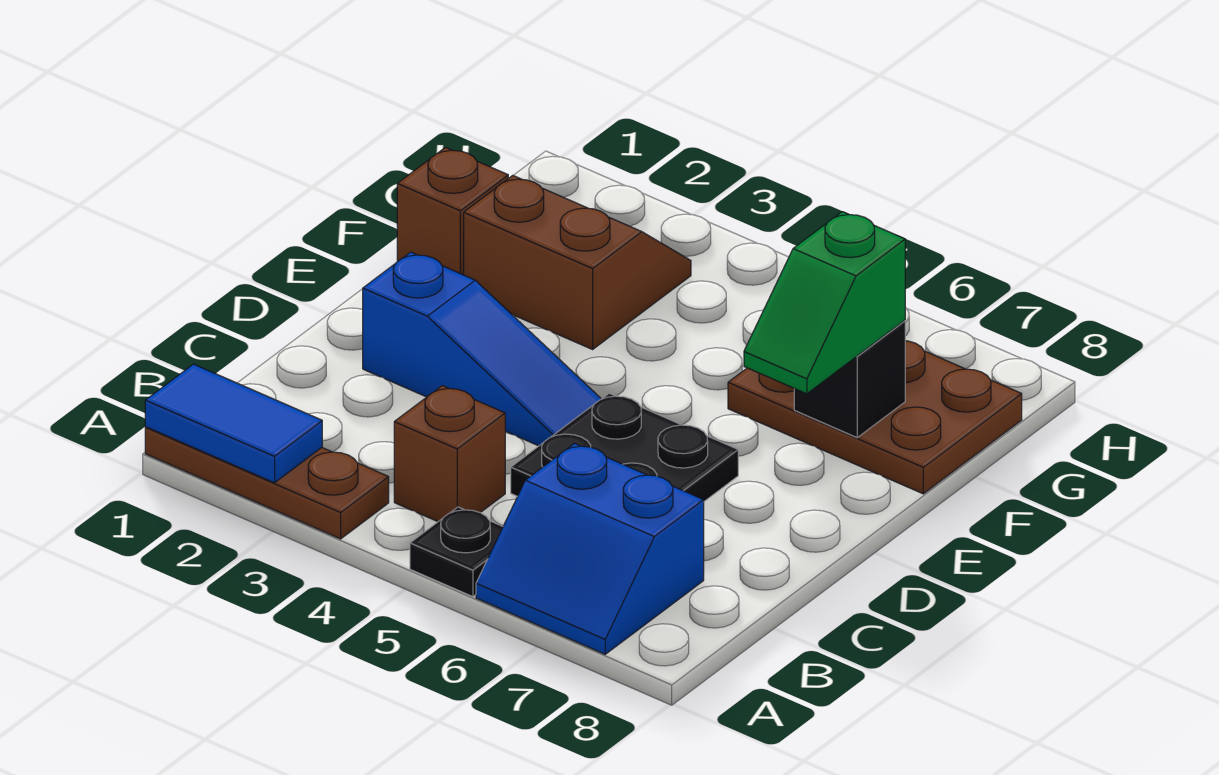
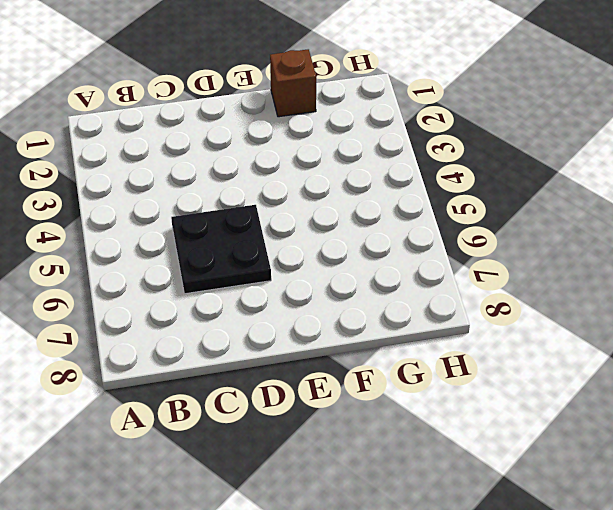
none -> brown plate A1:A3 level 1
none -> black plate A5 level 1
none -> blue slope A6:B7 level 1 top B

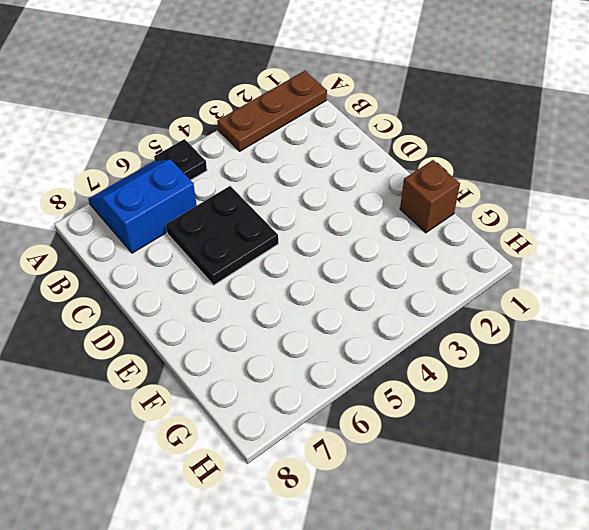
none -> brown brick B4 level 1
none -> blue slope D2:D4 level 1 top 2
none -> brown slope F2:G3 level 1 top F

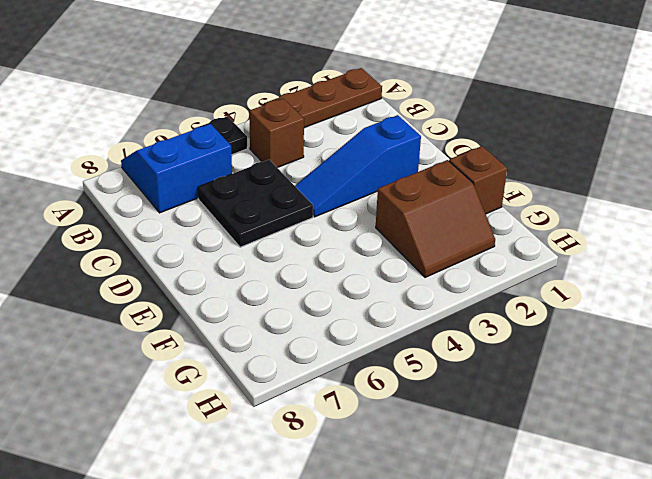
none -> brown plate F6:G8 level 1
none -> blue tile A1:A2 level 2
none -> black brick F7 level 2

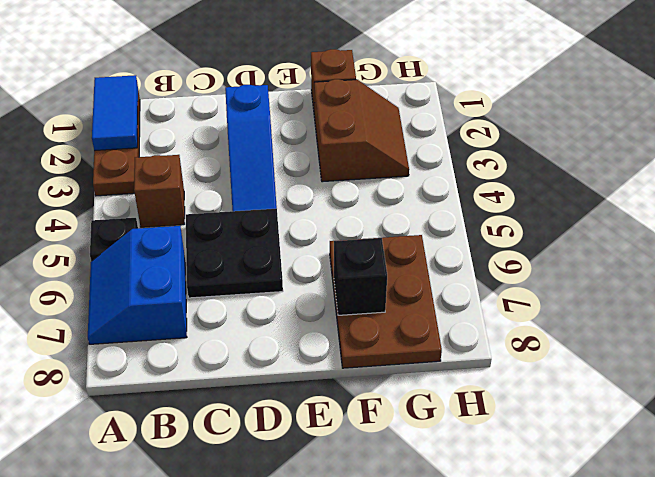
none -> green slope E7:F7 level 3 top F

